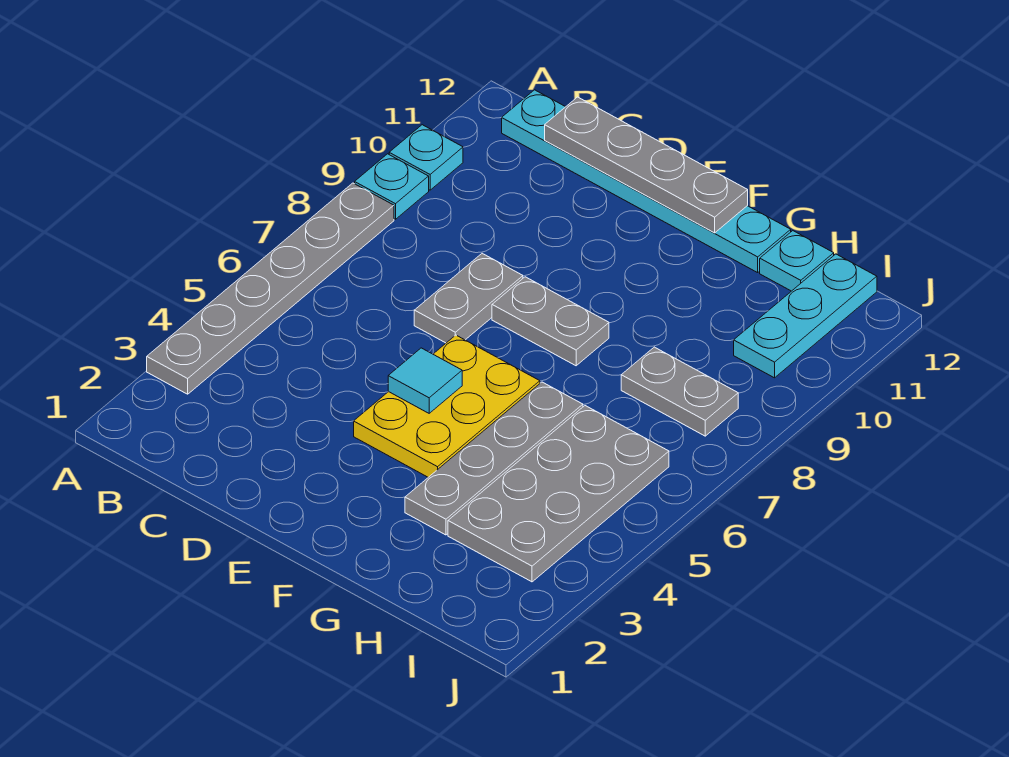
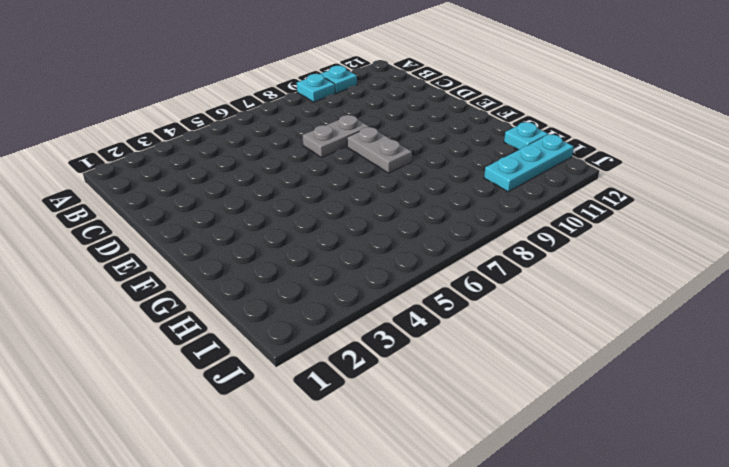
none -> grey plate A3:A8 level 1
none -> cyan plate B12:G12 level 1
none -> yellow plate E4:F6 level 1

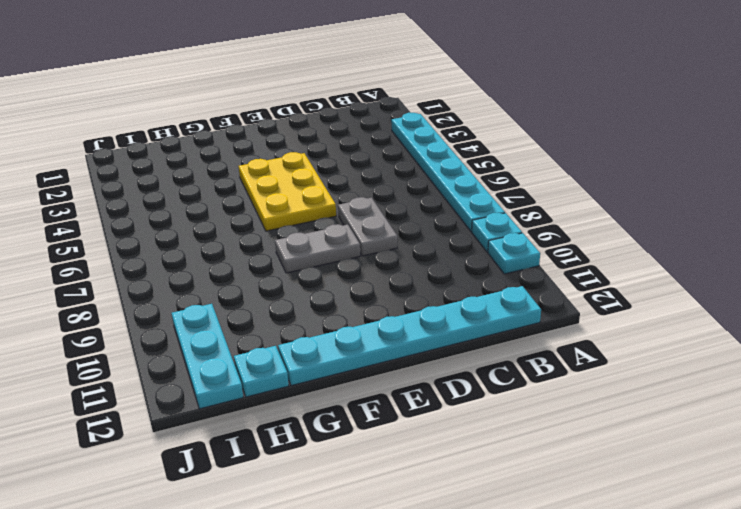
cyan plate A3:A8 level 1 -> grey plate A3:A8 level 1
none -> grey plate G3:G6 level 1
none -> grey plate H3:I6 level 1
none -> grey plate H8:I8 level 1

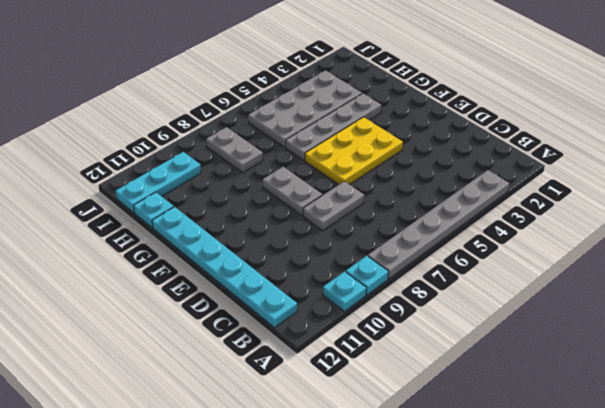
none -> grey plate C12:F12 level 2
none -> cyan tile E5 level 2

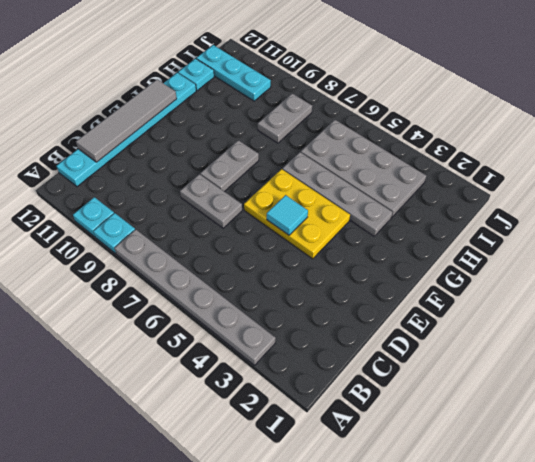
grey tile C12:F12 level 2 -> grey plate C12:F12 level 2

